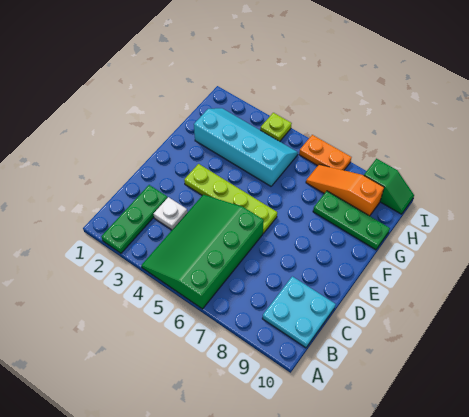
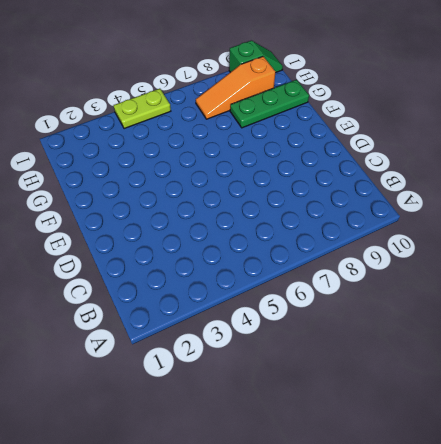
lime plate I4:I5 level 1 -> lime plate I4 level 1
none -> green plate A2:C2 level 1
none -> green slope A4:D6 level 1 top 6

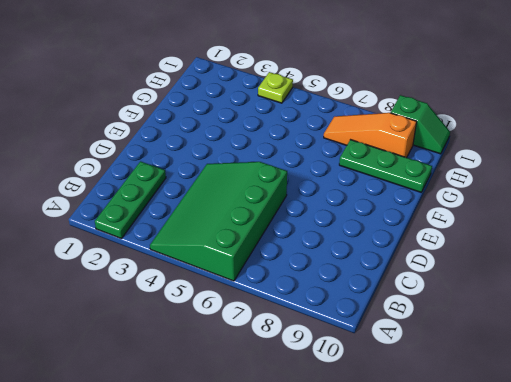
none -> cyan plate B9:C10 level 1
none -> white plate C3 level 1

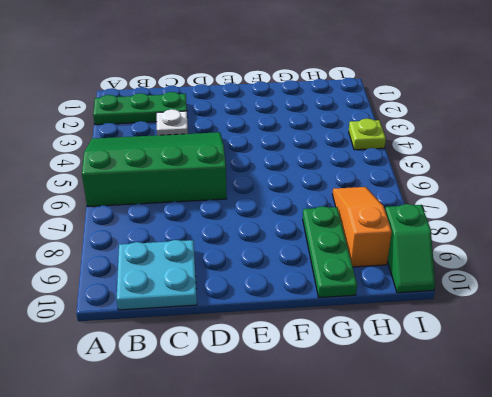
none -> lime plate E3:E6 level 1
none -> cyan slope G2:H5 level 1 top G

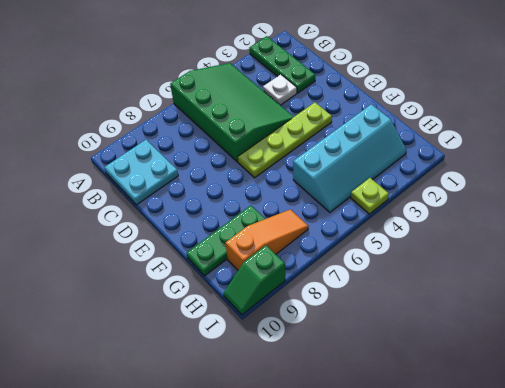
none -> orange plate I6:I7 level 1

